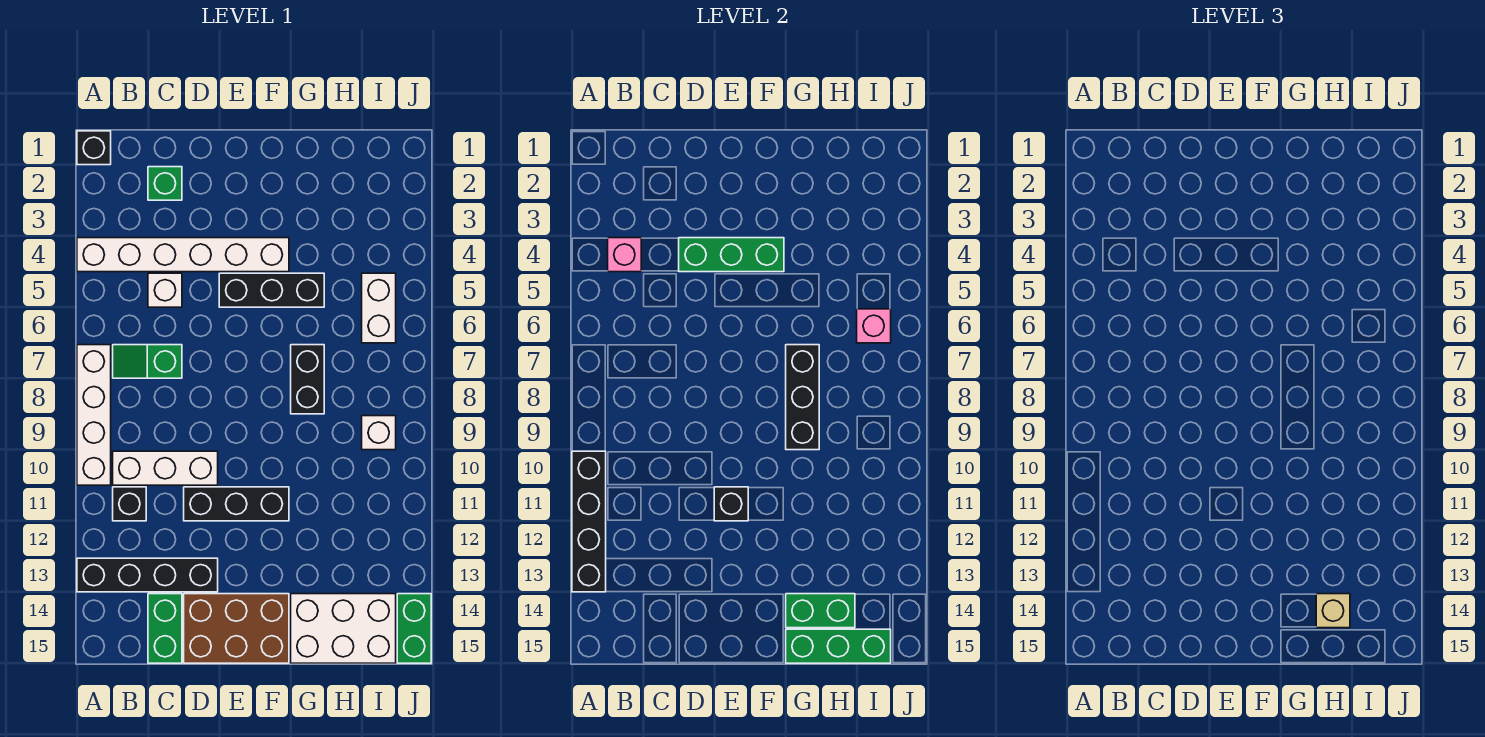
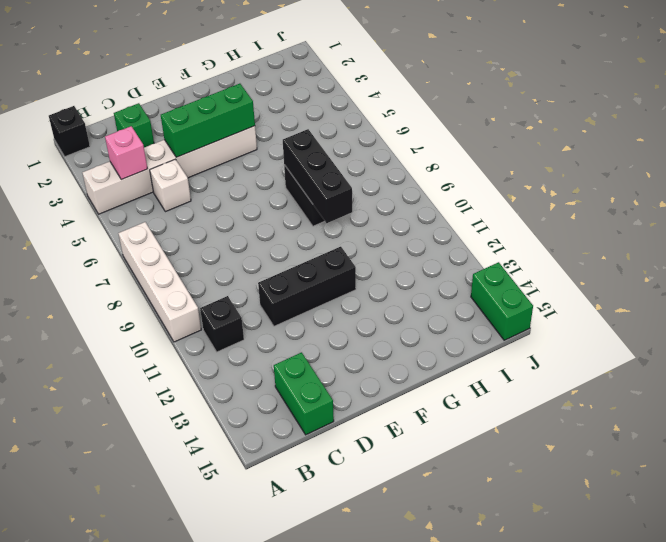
none -> black brick A13:D13 level 1
none -> green slope B7:C7 level 1 top C
none -> white brick B10:D10 level 1

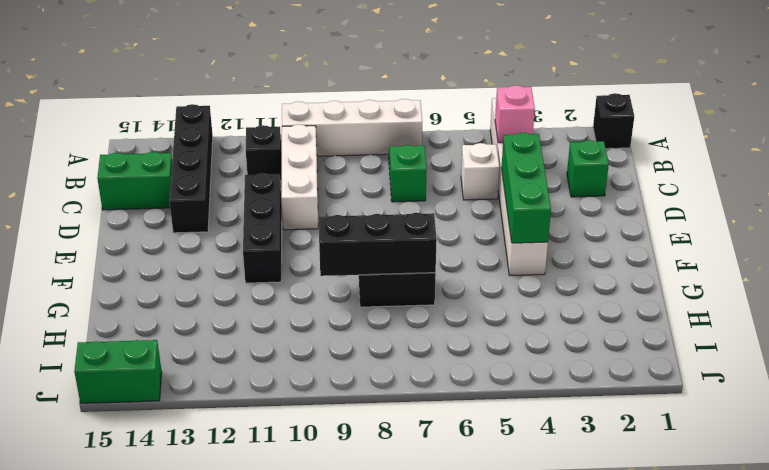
none -> brown brick D14:F15 level 1
none -> black brick E5:G5 level 1
none -> white brick G14:I15 level 1

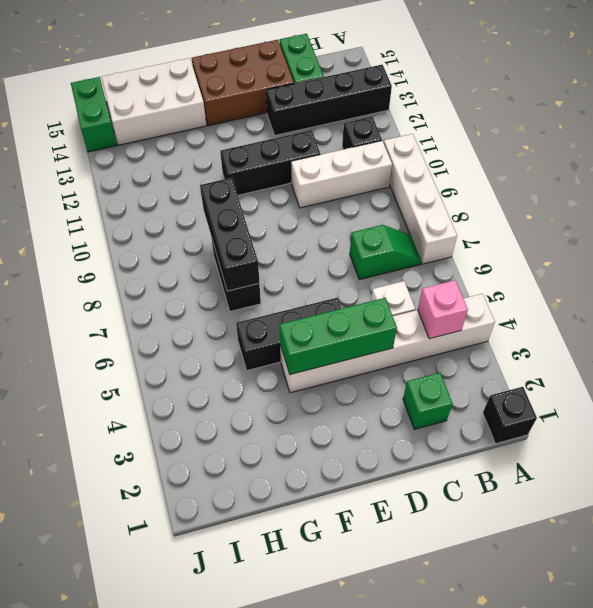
none -> white brick I5:I6 level 1
none -> white brick I9 level 1
none -> black brick A10:A13 level 2

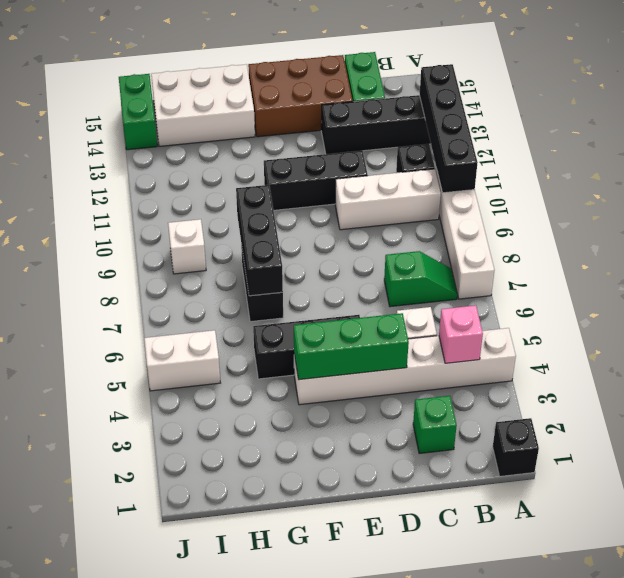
white brick I5:J5 level 1 -> white brick I5:I6 level 1
none -> black brick E11 level 2
none -> green brick G14:H14 level 2
none -> green brick G15:I15 level 2

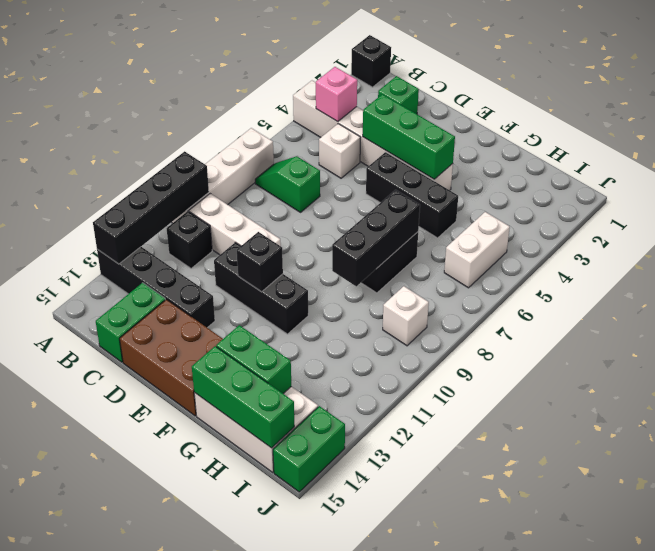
none -> pink brick I6 level 2
none -> tan brick H14 level 3

